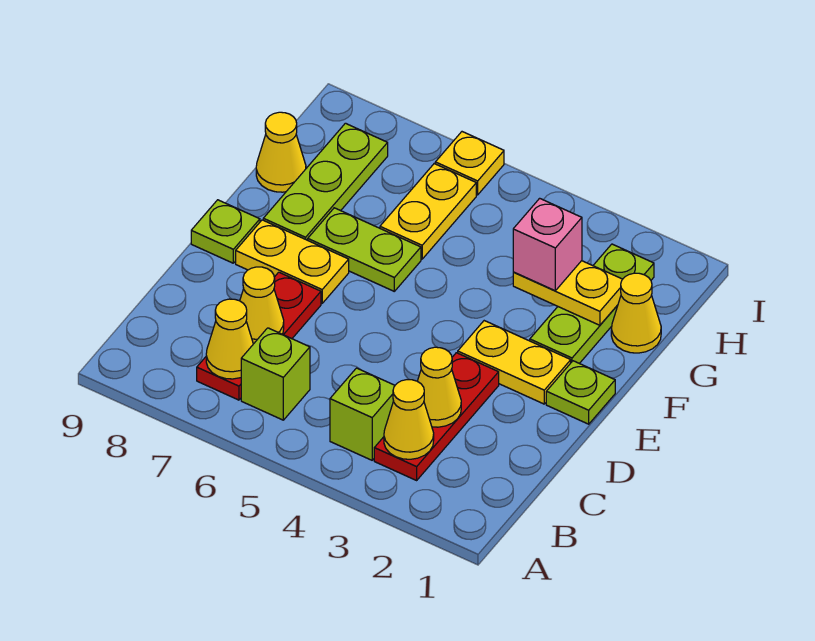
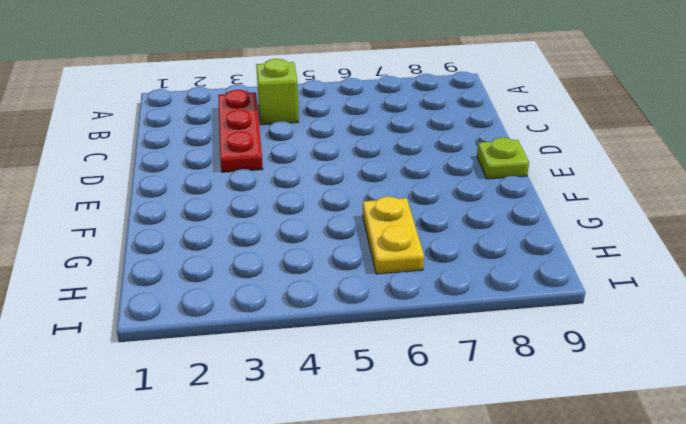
none -> lime brick B6 level 1
none -> red plate B7:D7 level 1
none -> lime plate E1 level 1

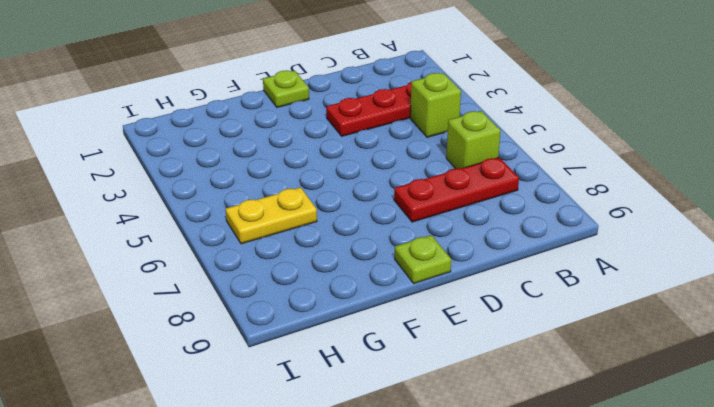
none -> yellow plate E2:E3 level 1
none -> yellow plate E7:E8 level 1
none -> lime plate F2:H2 level 1

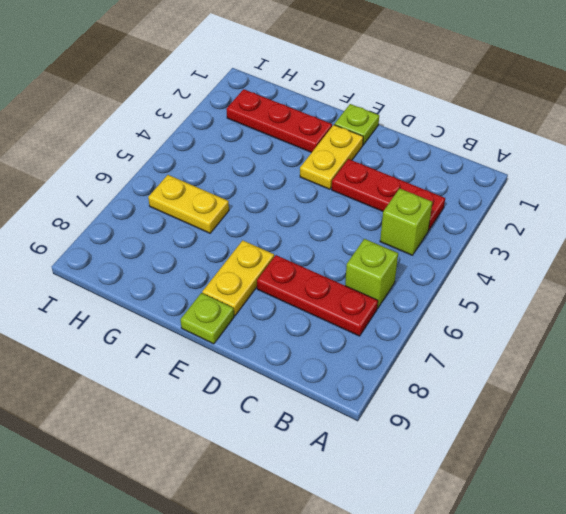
red plate F2:H2 level 1 -> lime plate F2:H2 level 1
none -> lime plate F6:F7 level 1
none -> lime plate F8:H8 level 1
none -> yellow cone G1 level 1

